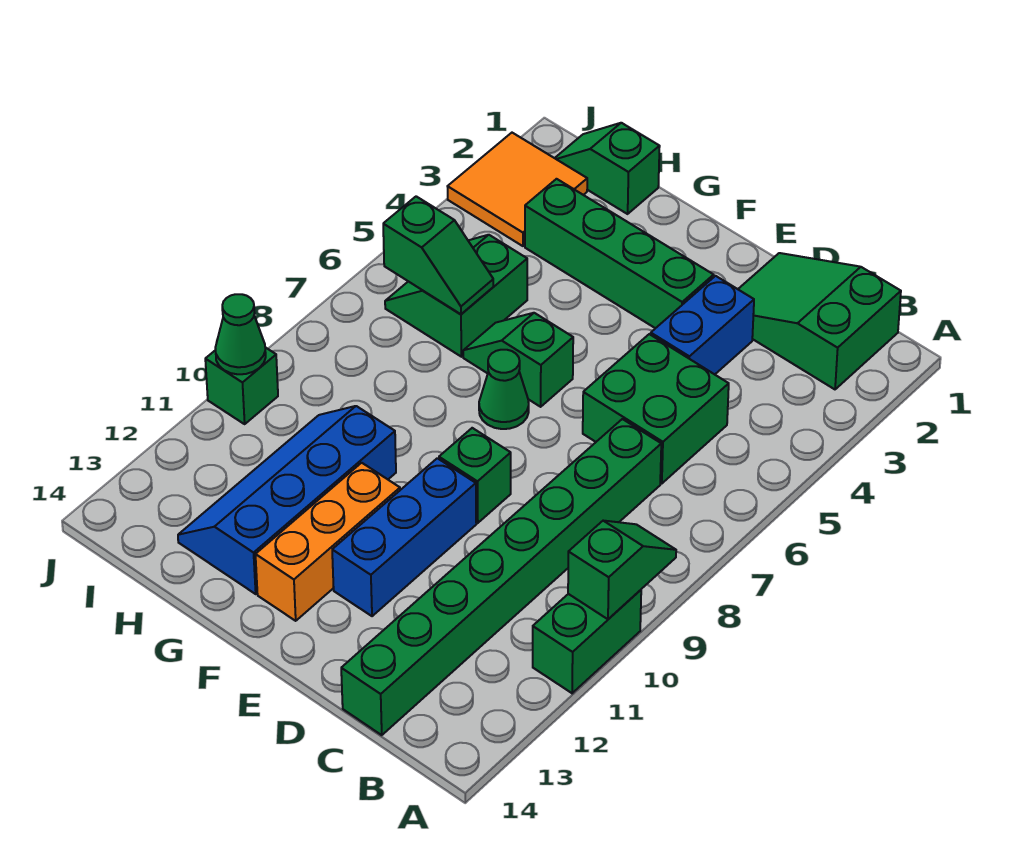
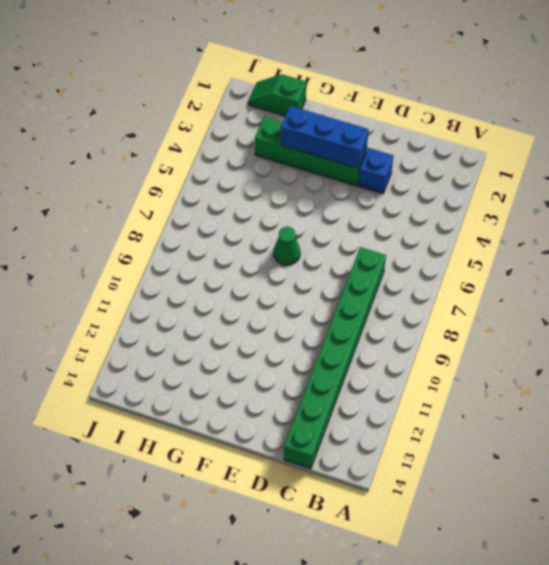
blue brick D3 level 1 -> blue brick D3:D4 level 1
blue brick E3:G3 level 2 -> blue brick E10:E12 level 1
none -> green brick A10:A11 level 1
none -> green slope B1:D2 level 1 top B
none -> green brick C5:D6 level 1

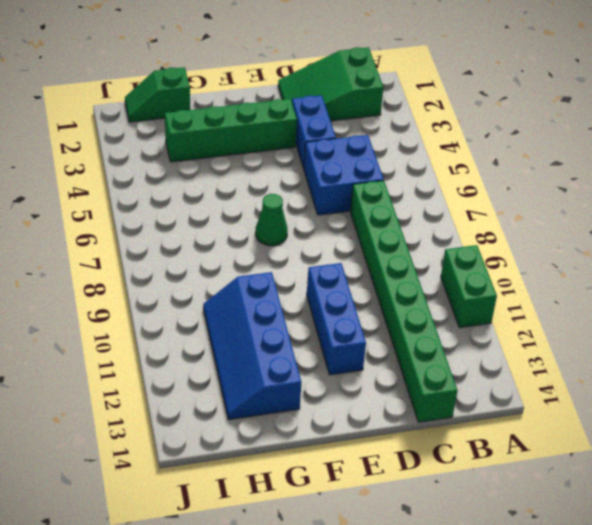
blue brick C5:D6 level 1 -> green brick C5:D6 level 1
none -> green brick E9 level 1
none -> green slope F6:G6 level 1 top F
none -> orange brick F11:F13 level 1

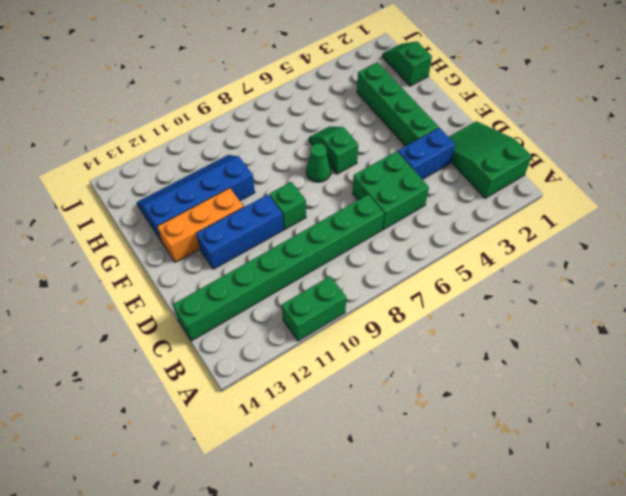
none -> green slope H5:I6 level 1 top H
none -> orange tile I2:J3 level 1
none -> green brick J10 level 1

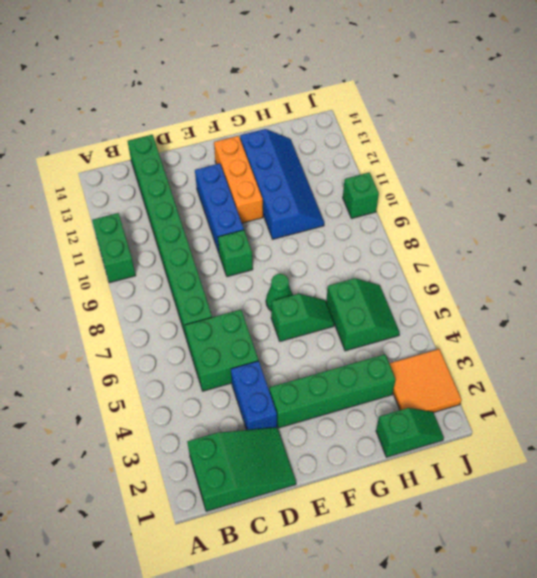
none -> green slope A9:A10 level 2 top 10
none -> green slope H6:I6 level 2 top I
none -> green cone J10 level 2

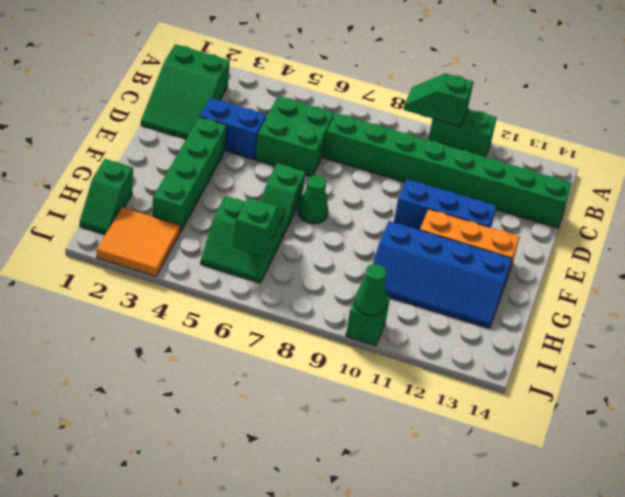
none -> green brick E9 level 1

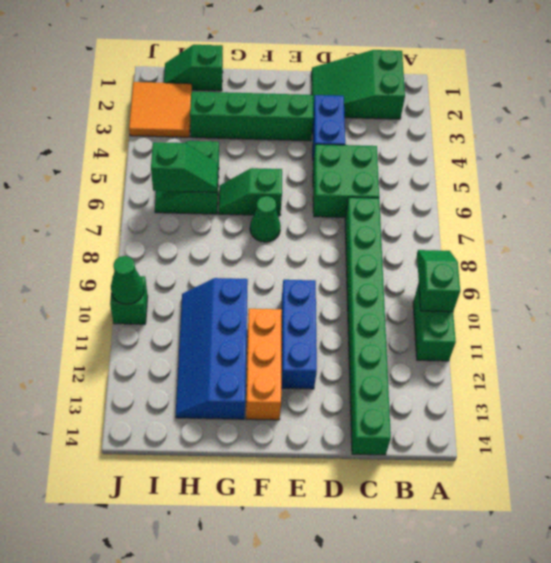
none -> green brick E9 level 1

